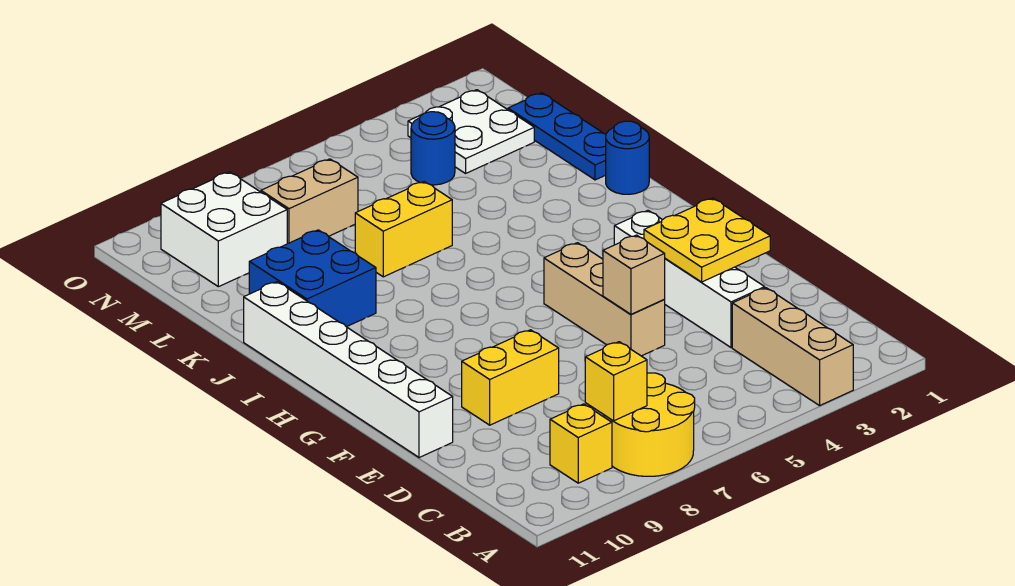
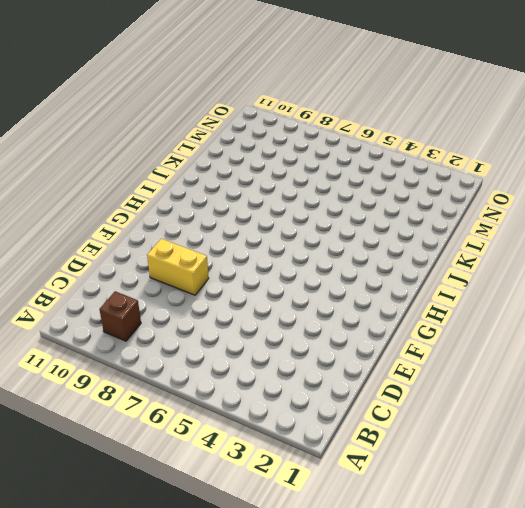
brown brick B9 level 1 -> yellow brick B9 level 1
none -> tan brick A3:C3 level 1
none -> yellow round brick A7:B8 level 1
none -> white brick D3:G3 level 1

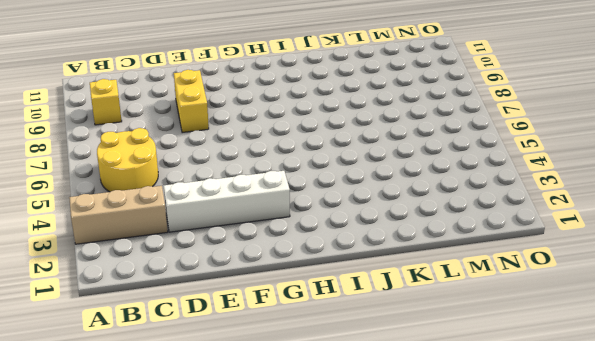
yellow round brick B5:C6 level 1 -> yellow round brick A7:B8 level 1
none -> tan brick E5:G5 level 1
none -> white brick E11:J11 level 1
none -> blue round brick J1 level 1

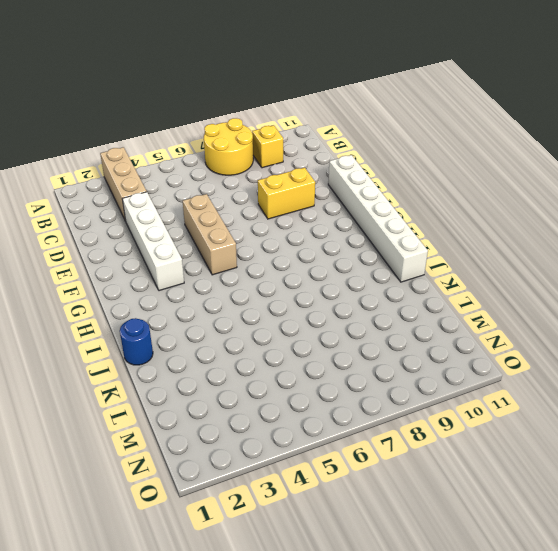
none -> blue brick J9:K10 level 1
none -> blue plate K1:M1 level 1
none -> yellow brick K6:K7 level 1

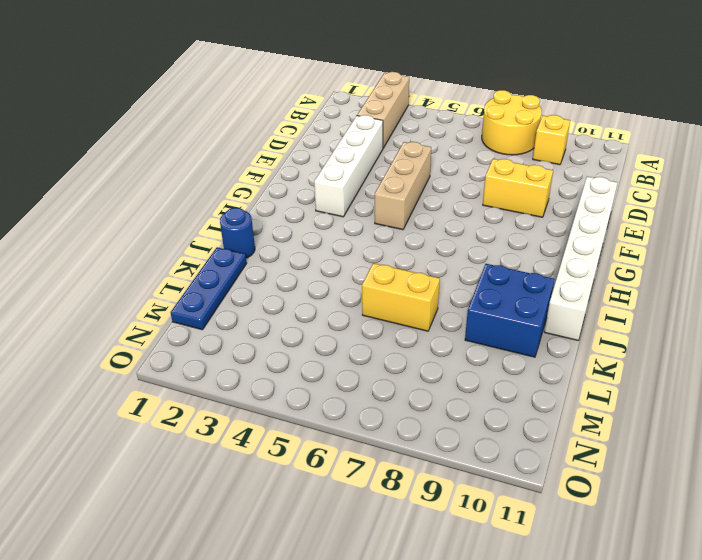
none -> white plate M2:N3 level 1
none -> blue round brick M4 level 1
none -> tan brick M7:M8 level 1

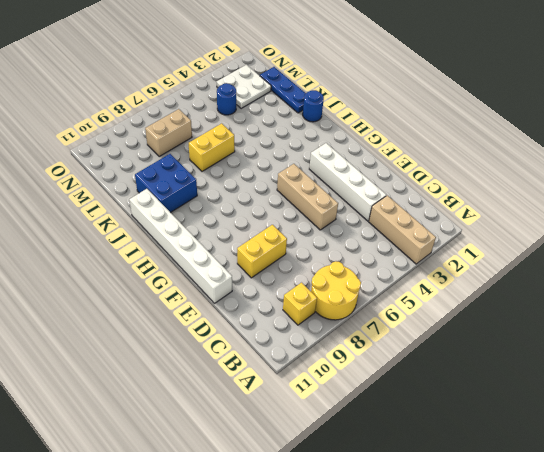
none -> white brick M9:N10 level 1
none -> yellow brick B8 level 2
none -> yellow plate E2:F3 level 2

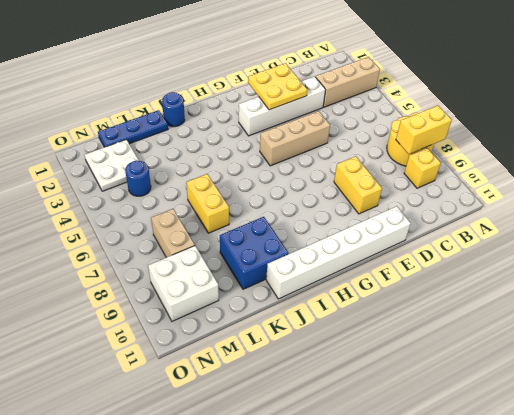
yellow brick A8:B8 level 2 -> yellow brick B8 level 2
none -> tan brick E5 level 2

